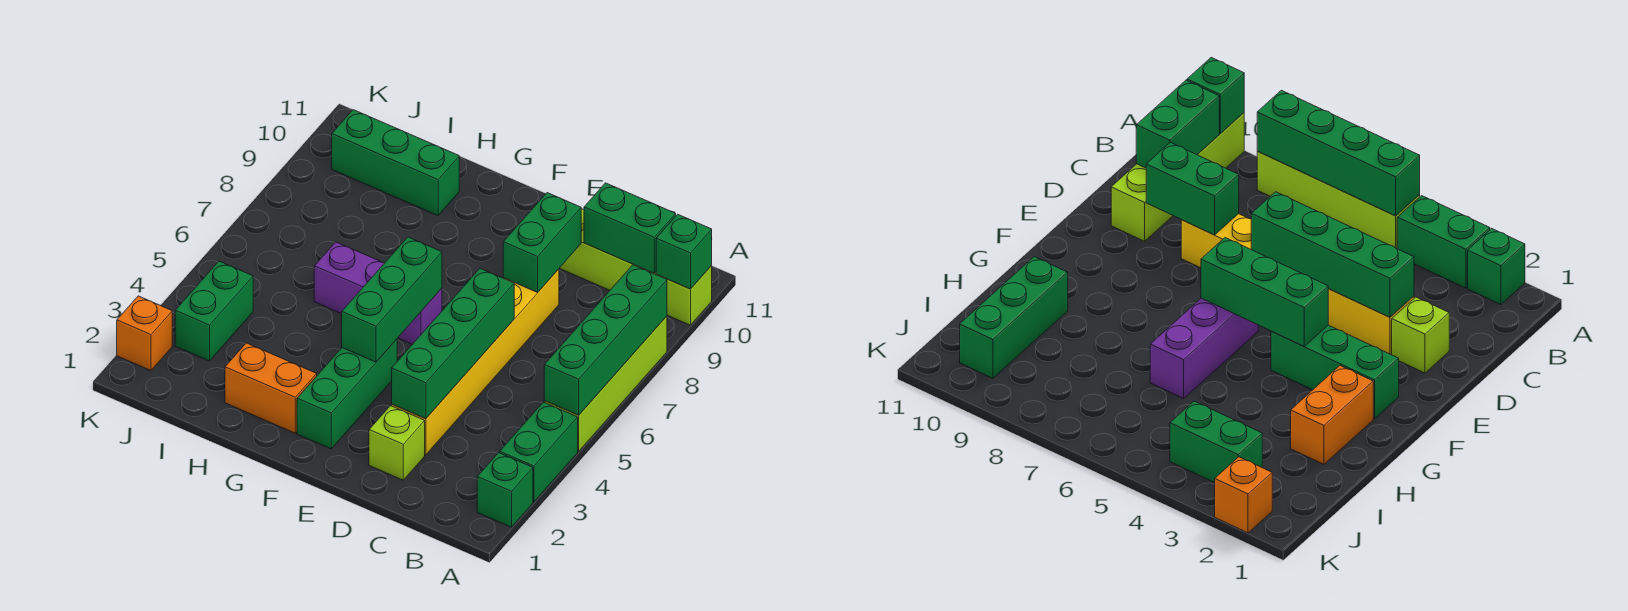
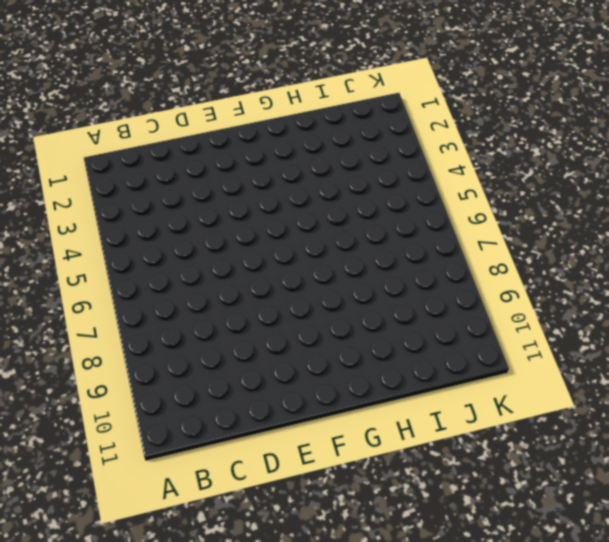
none -> green brick A2 level 1
none -> green brick A3:A4 level 1
none -> lime brick A5:A8 level 1

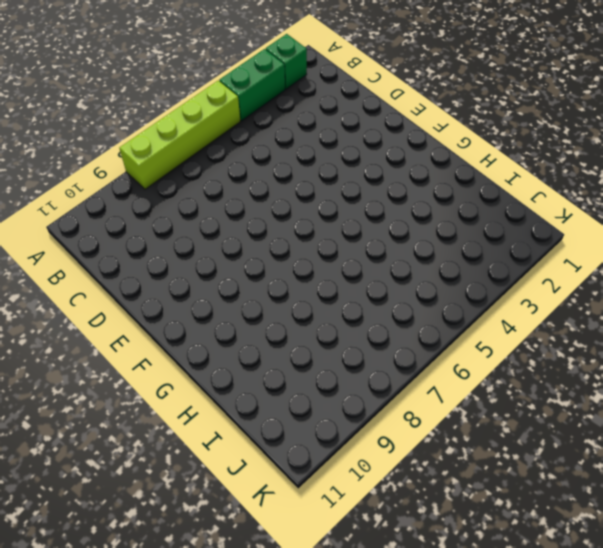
none -> lime brick A10:D10 level 1
none -> lime brick D2 level 1
none -> yellow brick D3:D8 level 1

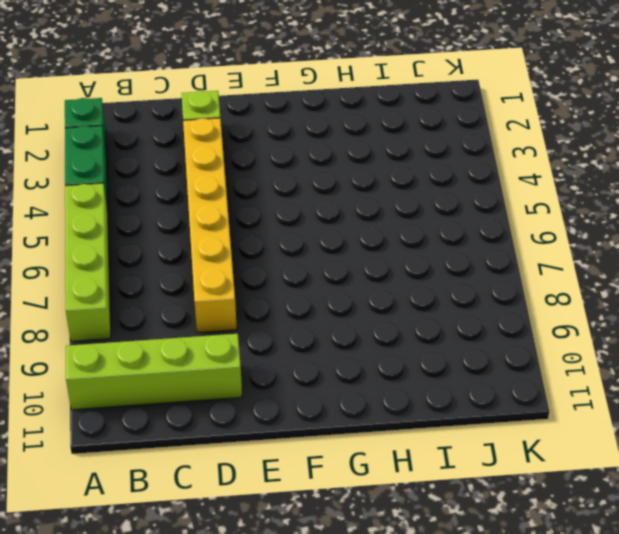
none -> green brick F2:F4 level 1
none -> purple brick F6:H6 level 1
none -> orange brick G2:H2 level 1

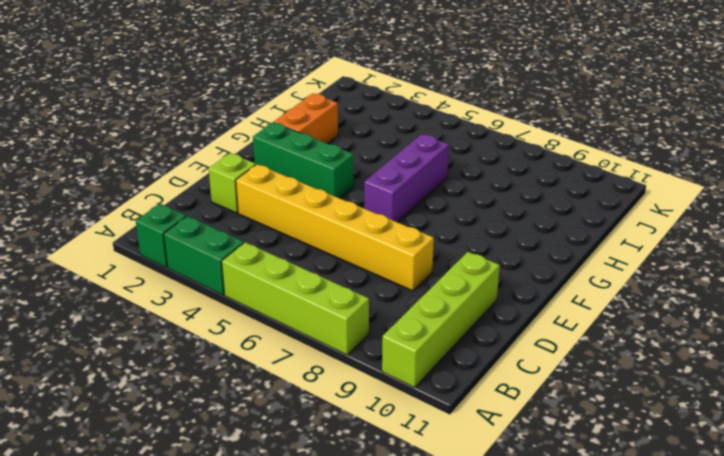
none -> green brick H10:J10 level 1
none -> green brick J3:J4 level 1
none -> orange brick K2 level 1

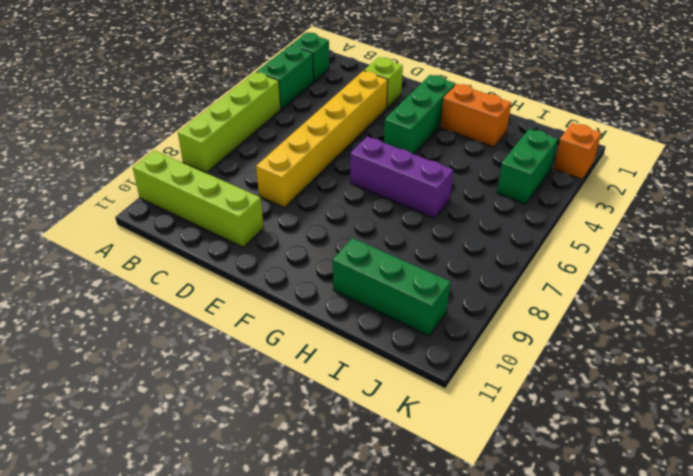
none -> green brick A5:A8 level 2
none -> green brick A10 level 2
none -> green brick B10:C10 level 2

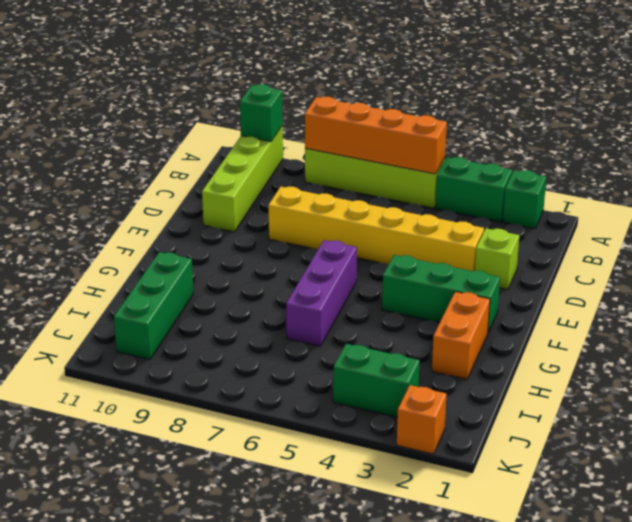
orange brick A5:A8 level 2 -> green brick A5:A8 level 2
none -> green brick B10:C10 level 2
none -> green brick D3:D6 level 2
none -> green brick D8:D9 level 2

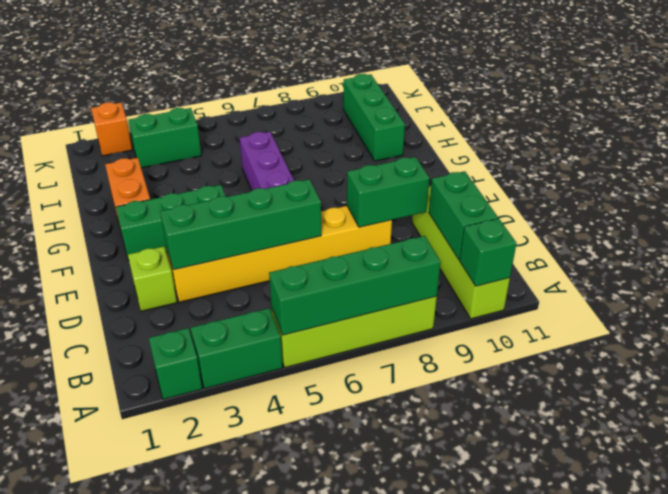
none -> green brick F4:F6 level 2

